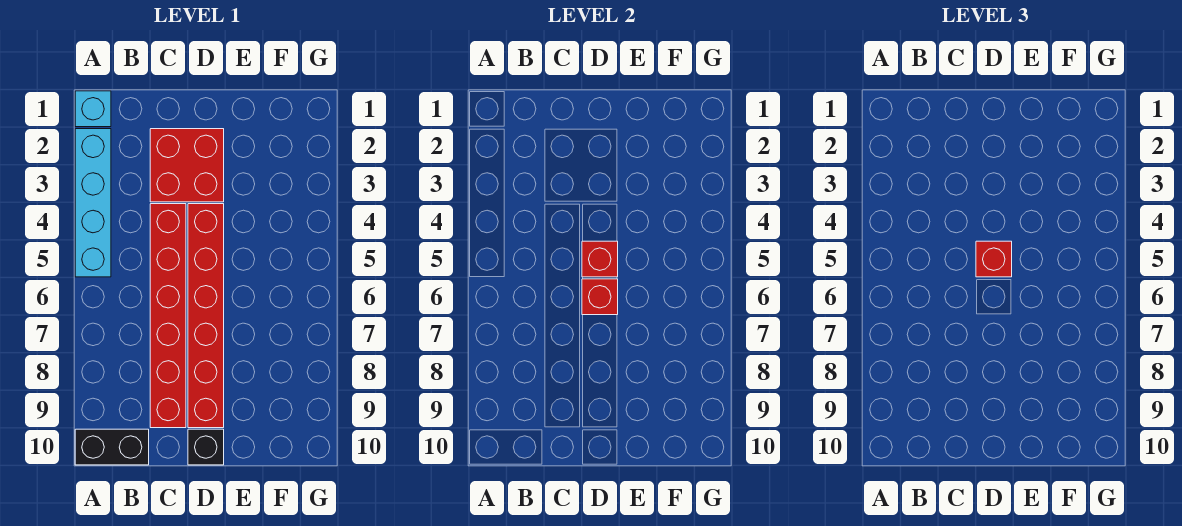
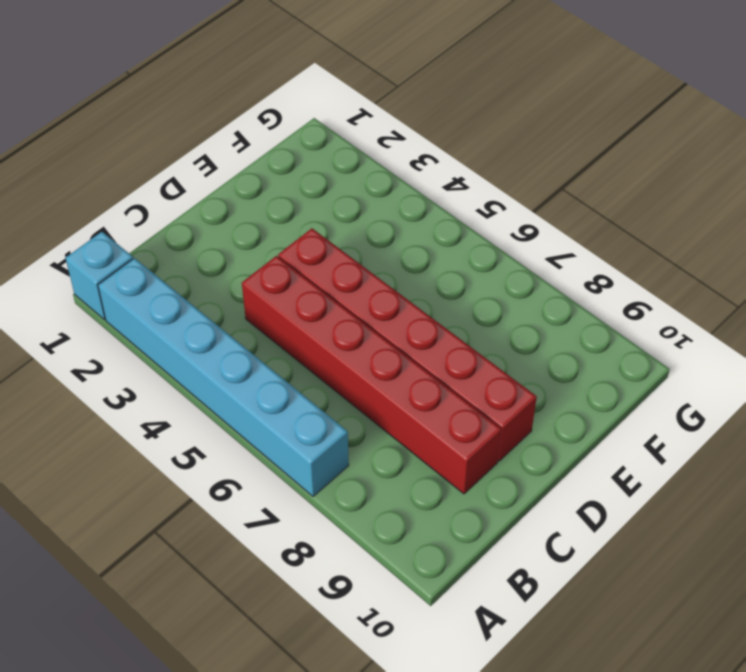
cyan brick A2:A7 level 1 -> cyan brick A2:A5 level 1
none -> black brick A10:B10 level 1
none -> red brick C2:D3 level 1

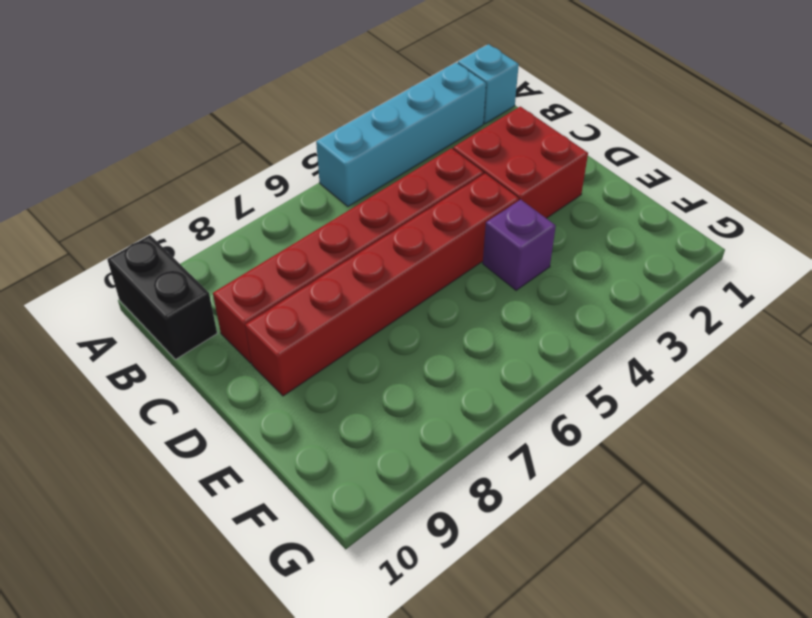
purple brick E4 level 1 -> none
none -> black brick D10 level 1
none -> red brick D5 level 2

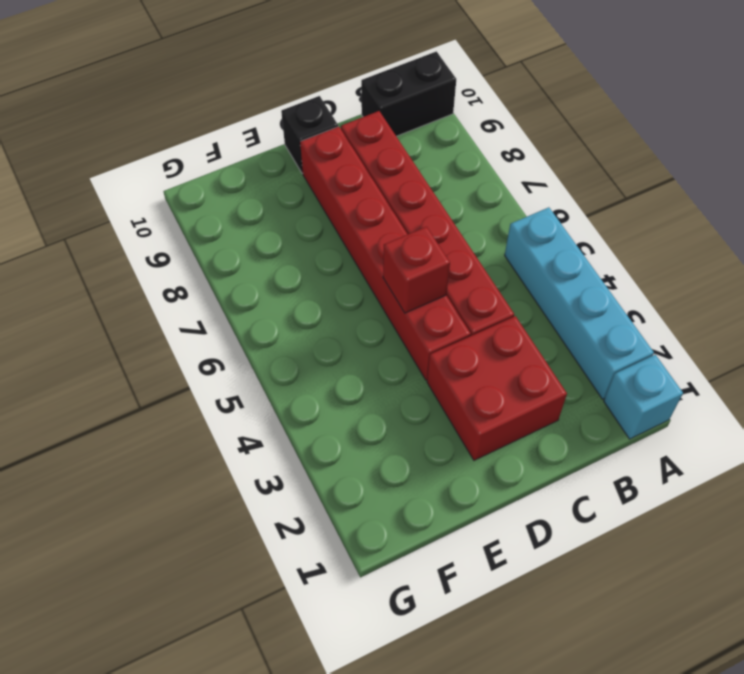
none -> red brick D6 level 2
none -> red brick D5 level 3

